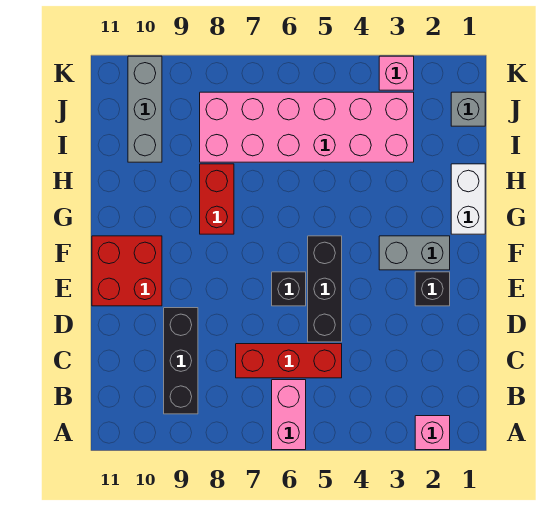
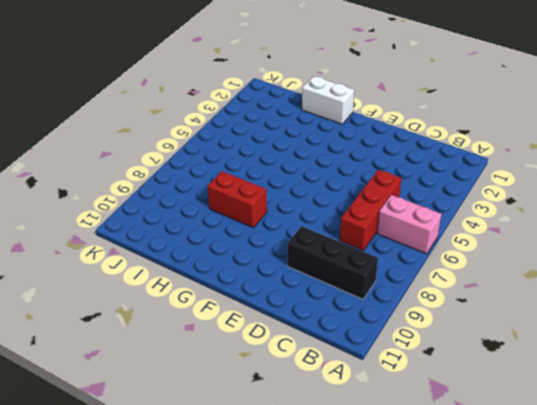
none -> pink brick A2 level 1
none -> black brick D5:F5 level 1
none -> black brick E2 level 1

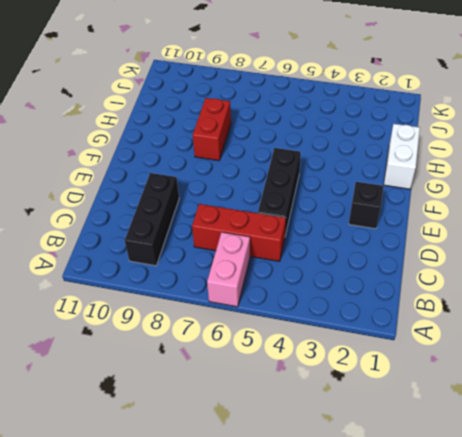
none -> pink brick A2 level 1
none -> black brick E6 level 1
none -> red brick E10:F11 level 1

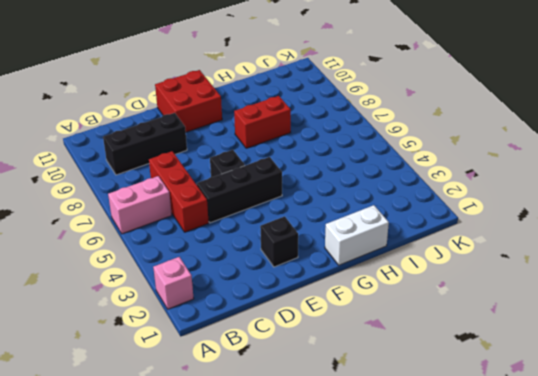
none -> grey brick F2:F3 level 1
none -> pink brick I3:J8 level 1
none -> grey brick I10:K10 level 1

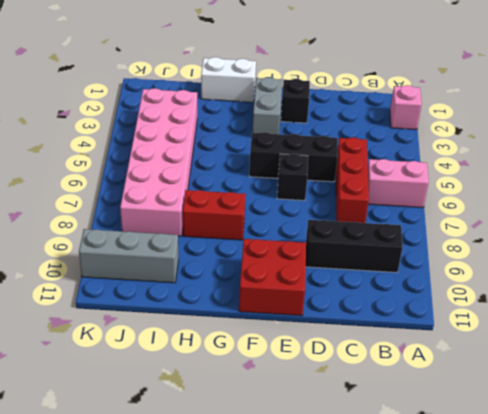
none -> grey brick J1 level 1
none -> pink brick K3 level 1

